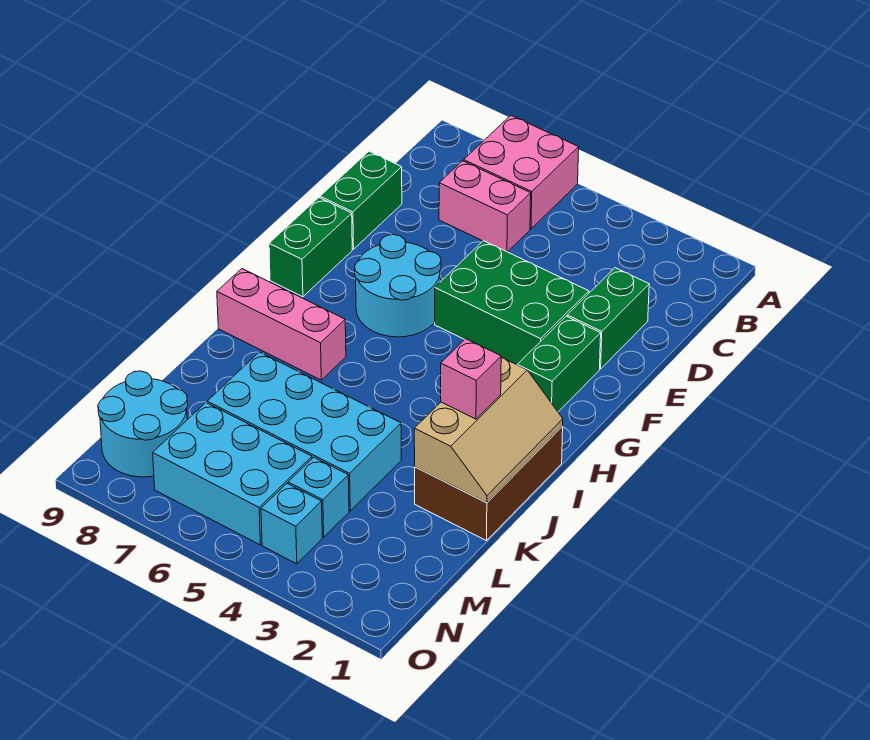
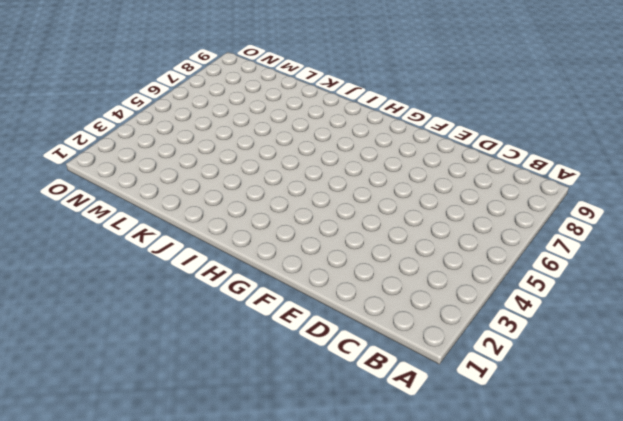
none -> pink brick A6:B7 level 1
none -> pink brick C6:C7 level 1
none -> green brick D2:E2 level 1

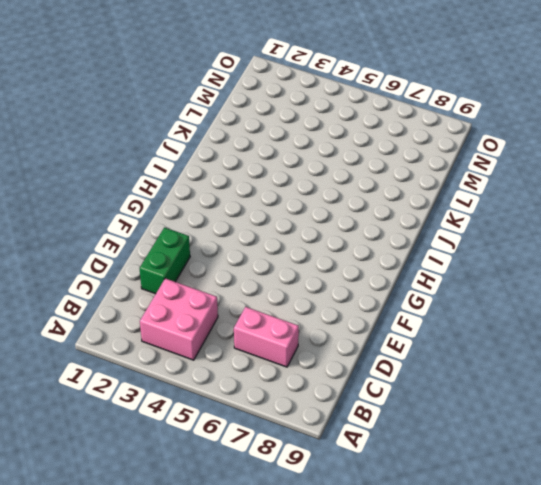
pink brick B3:C4 level 1 -> pink brick A6:B7 level 1
none -> green brick D9:E9 level 1
none -> green brick E3:F5 level 1
none -> green brick F2:G2 level 1

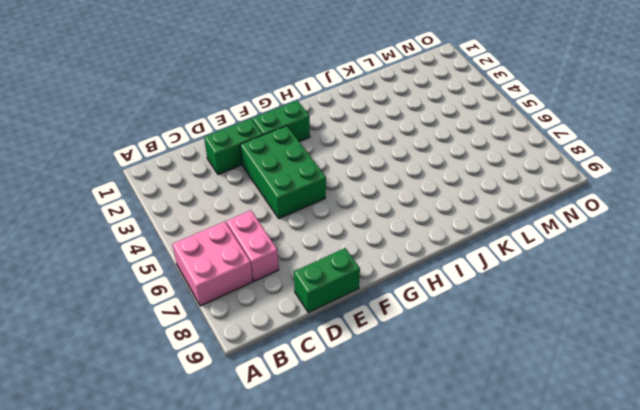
none -> cyan round brick F6:G7 level 1
none -> green brick F9:G9 level 1
none -> brown brick I1:K2 level 1

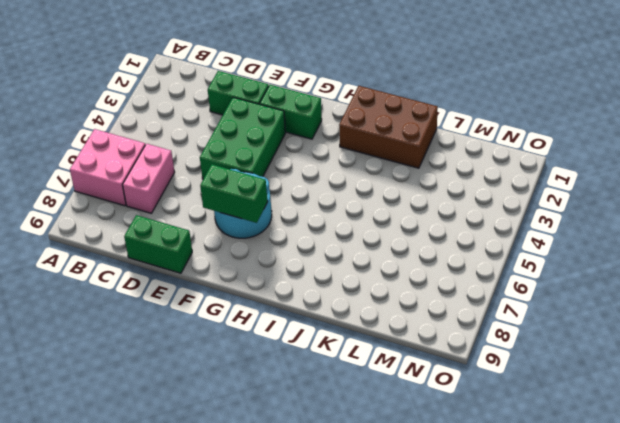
green brick F7:G7 level 2 -> green brick F9:G9 level 1
none -> pink brick I7:I9 level 1
none -> cyan brick K4:L7 level 1
none -> cyan brick M4 level 1

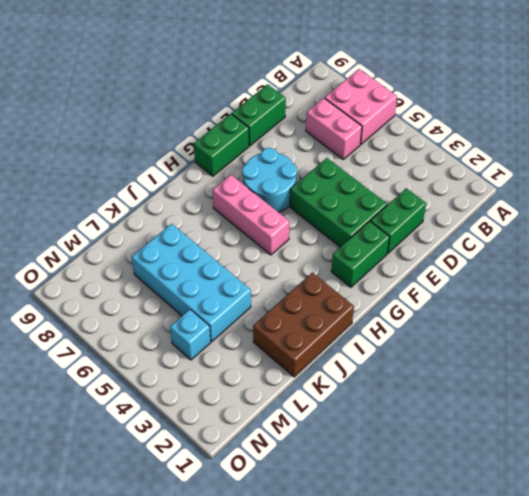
pink brick H5:H7 level 1 -> pink brick I7:I9 level 1
none -> cyan brick M5:N7 level 1
none -> cyan round brick M8:N9 level 1
none -> cyan brick N4 level 1

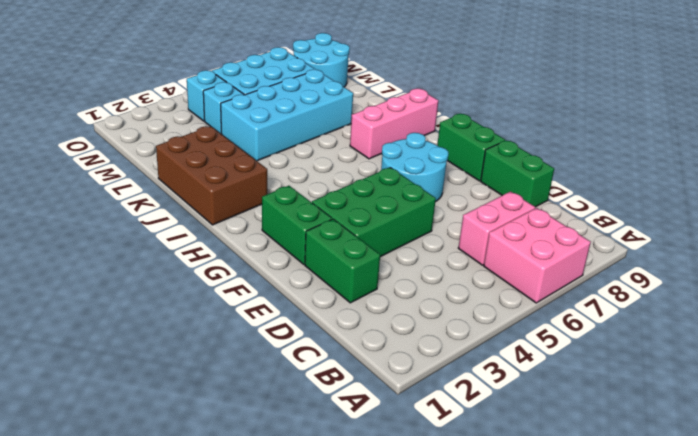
none -> tan slope I1:K2 level 2 top 2
none -> pink brick J2 level 3

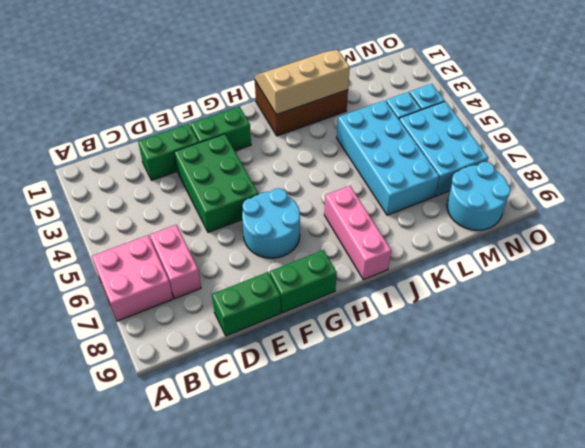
none -> pink brick J2 level 3

